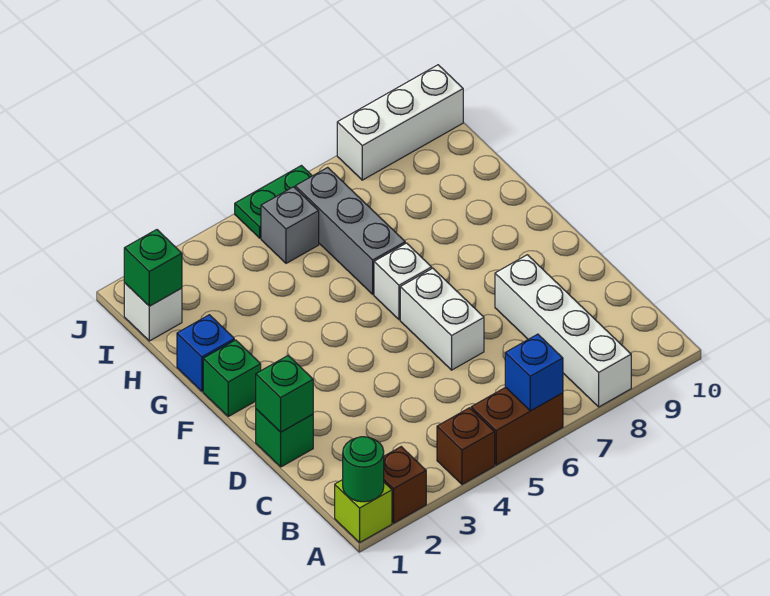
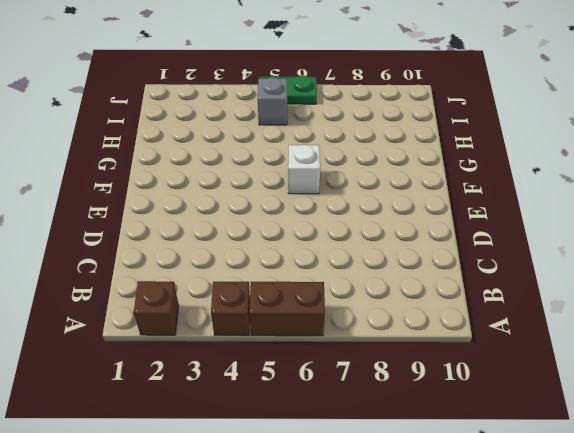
none -> lime brick A1 level 1
none -> white brick A8:D8 level 1
none -> green brick D1 level 1

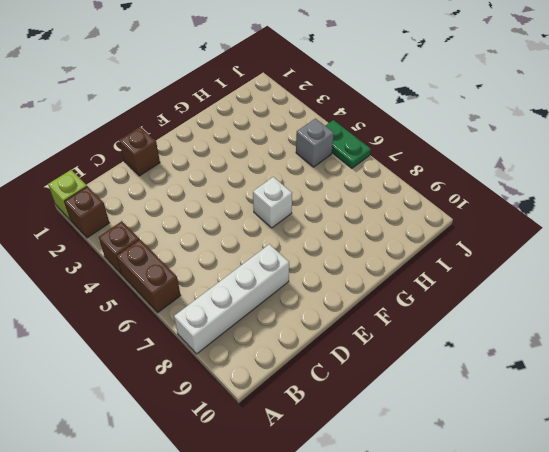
brown brick D1 level 1 -> green brick D1 level 1
none -> white brick D6:E6 level 1
none -> green brick F1 level 1
none -> blue brick G1 level 1

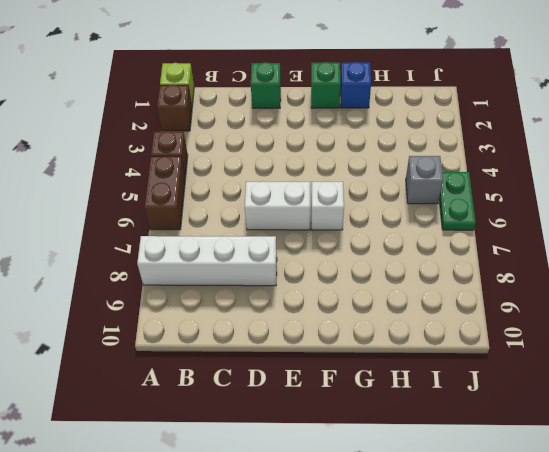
none -> grey brick G6:I6 level 1
none -> white brick I1 level 1
none -> white brick J8:J10 level 1

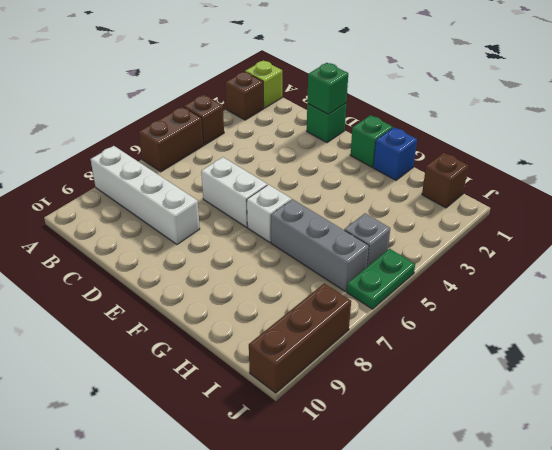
brown brick I1 level 1 -> white brick I1 level 1
brown brick J8:J10 level 1 -> white brick J8:J10 level 1
none -> green round brick A1 level 2
none -> blue brick A6 level 2
none -> green brick I1 level 2

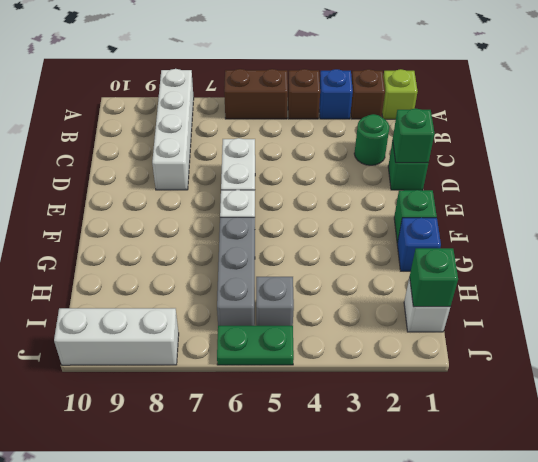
blue brick A3 level 1 -> blue brick A6 level 2
green round brick C2 level 1 -> green round brick A1 level 2

